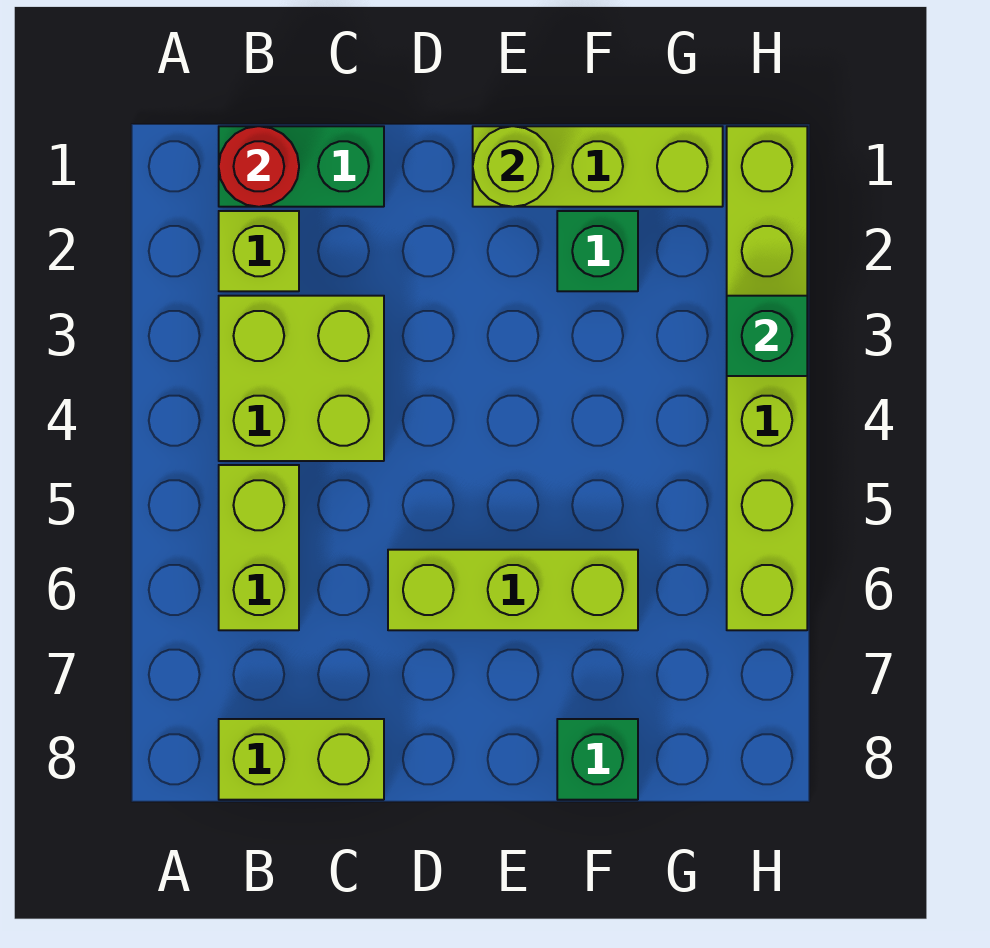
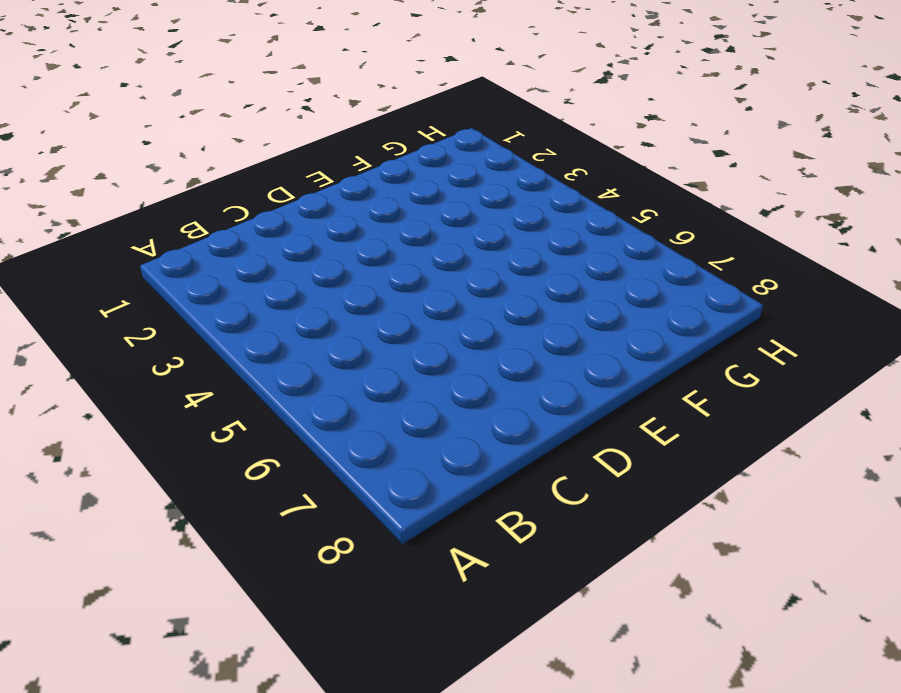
none -> green brick B1:C1 level 1
none -> lime brick B2 level 1
none -> lime brick B3:C4 level 1

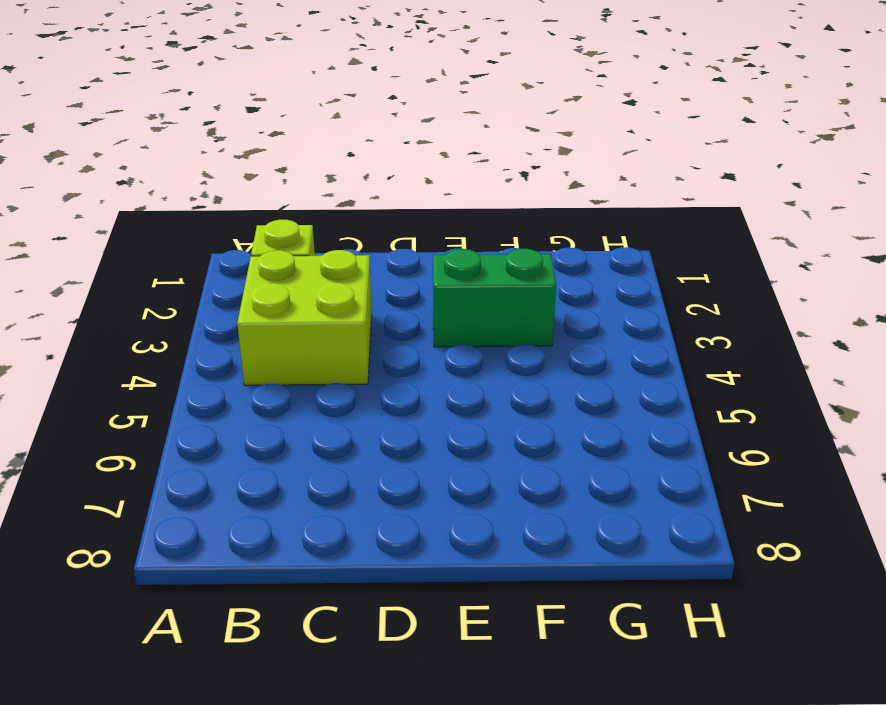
green brick E3:F3 level 1 -> green brick B1:C1 level 1
none -> lime brick B5:B6 level 1
none -> lime brick B8:C8 level 1
none -> lime brick D6:F6 level 1

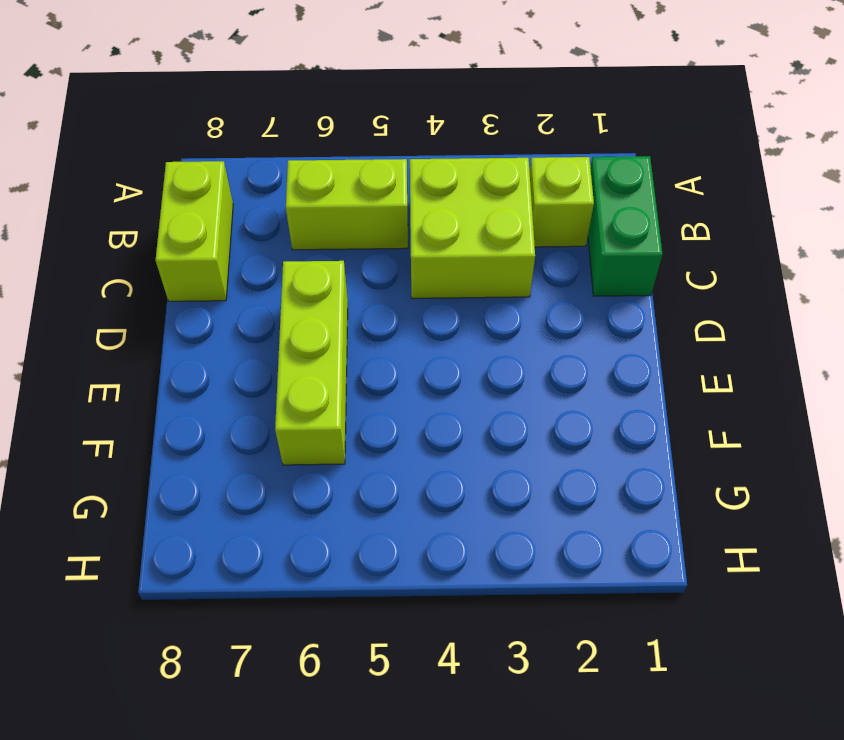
none -> lime brick E1:G1 level 1
none -> green brick F2 level 1
none -> green brick F8 level 1

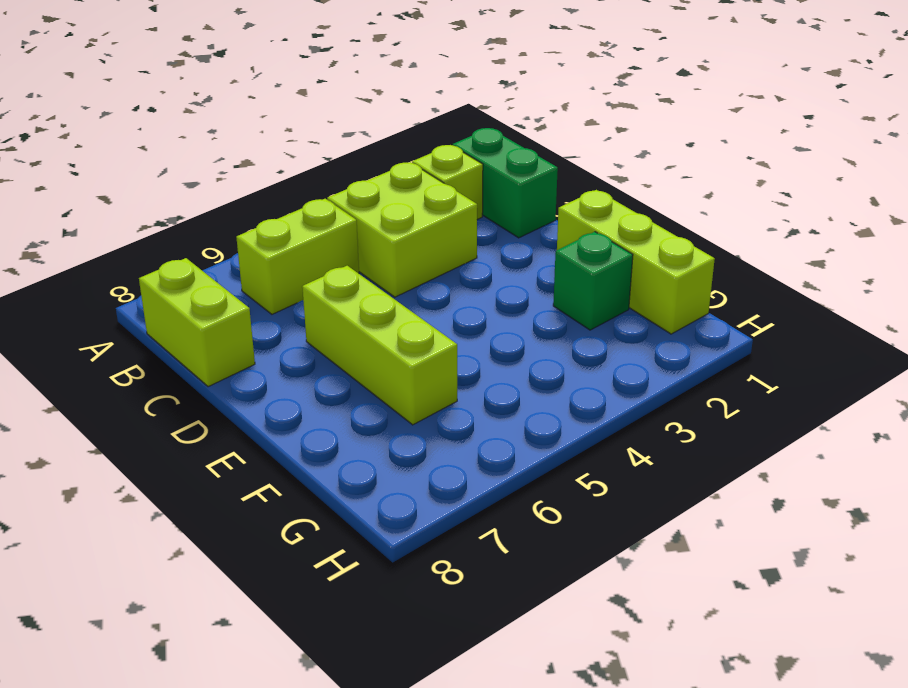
none -> green brick F8 level 1
none -> lime brick H1:H6 level 1
none -> red round brick B1 level 2

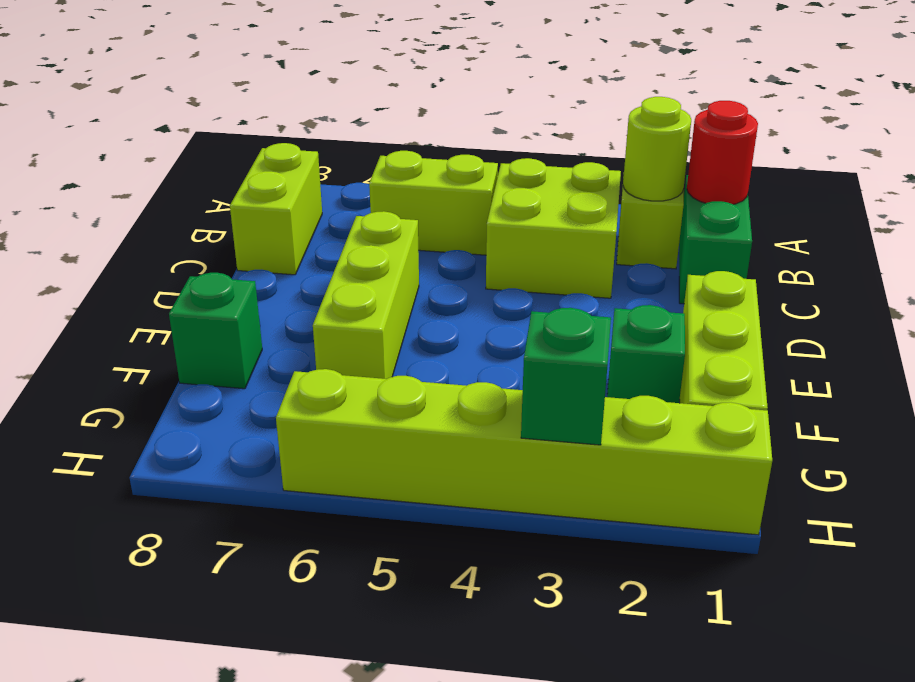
lime round brick B2 level 2 -> lime round brick E1 level 2

